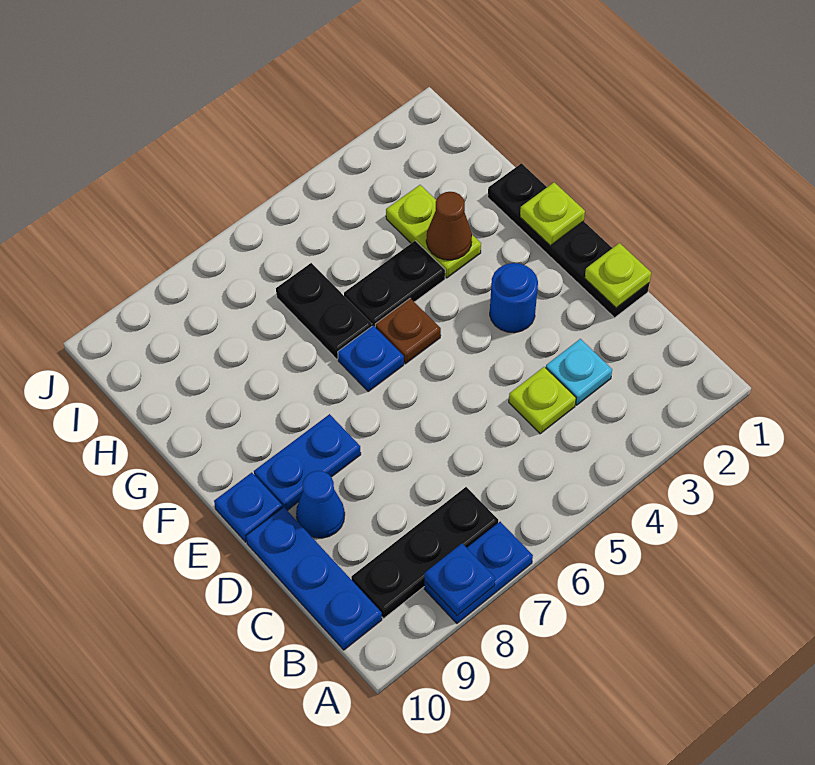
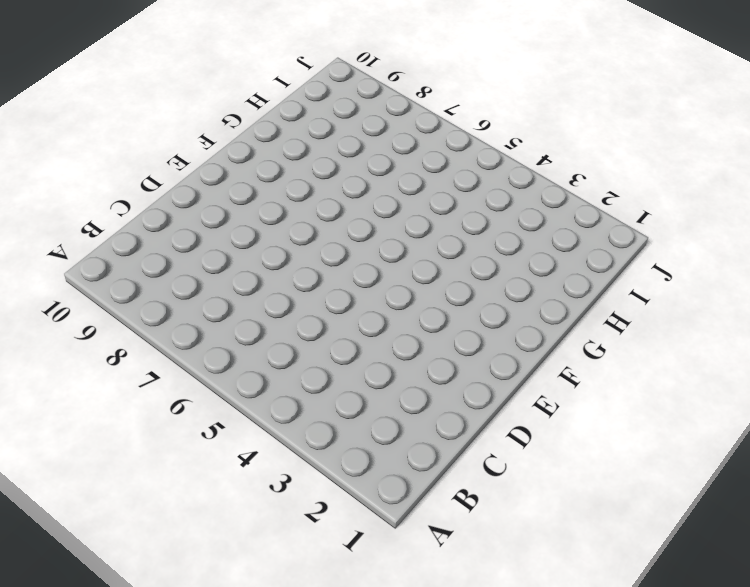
none -> blue plate A7:A8 level 1
none -> black plate B7:B9 level 1
none -> blue plate B10:D10 level 1

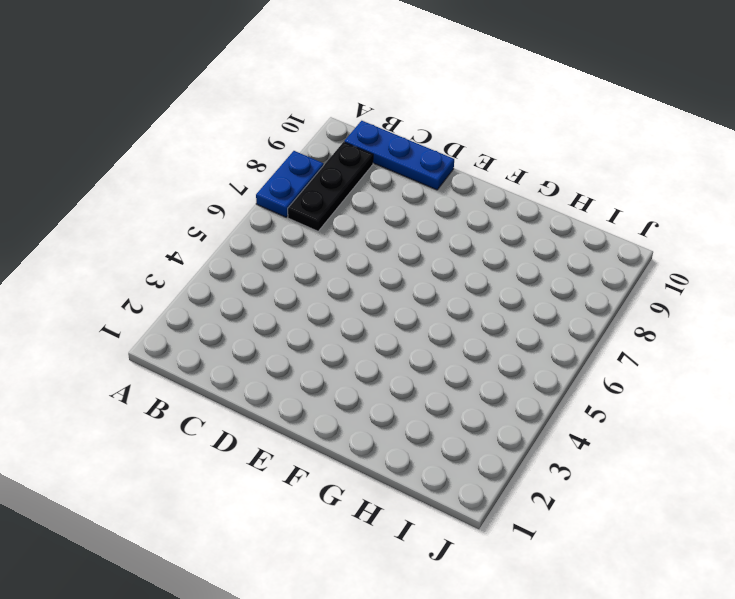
none -> cyan plate C3 level 1
none -> lime plate C4 level 1
none -> black plate D1:G1 level 1

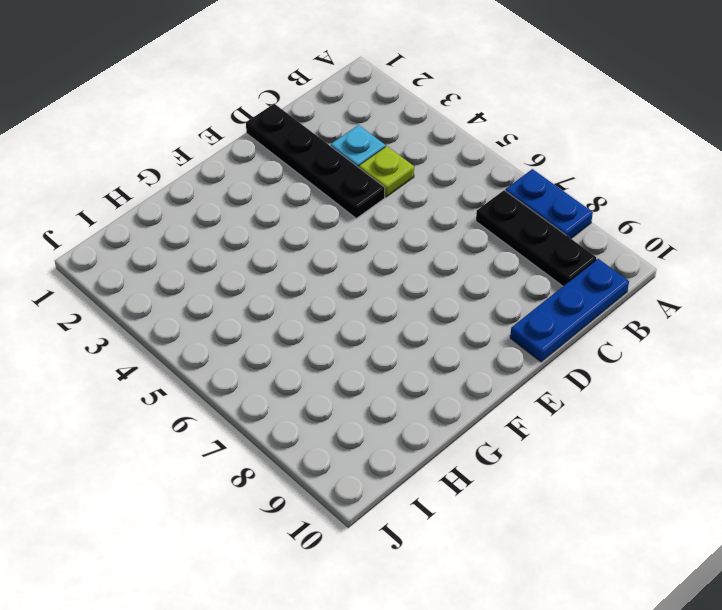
black plate D1:D4 level 1 -> black plate D1:G1 level 1
none -> blue cone D9 level 1
none -> blue round brick E3 level 1
none -> blue plate E8:E9 level 1

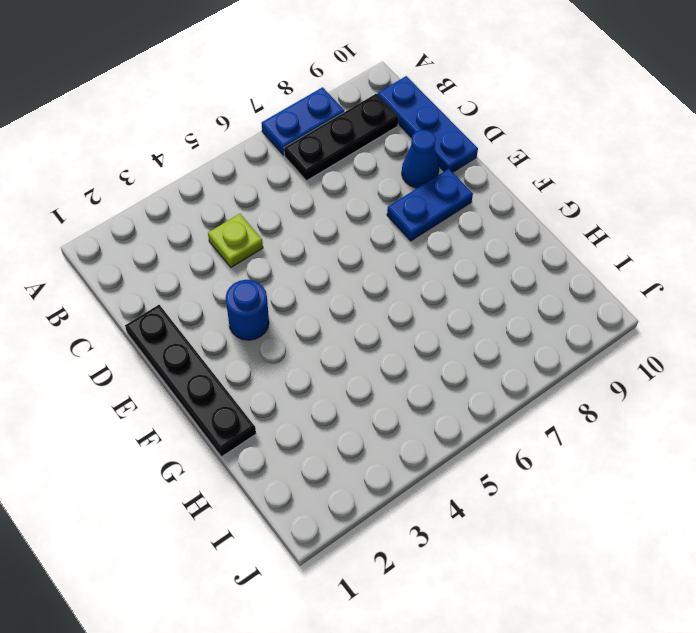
none -> cyan plate C3 level 1
none -> blue plate E10 level 1
none -> brown plate F5 level 1

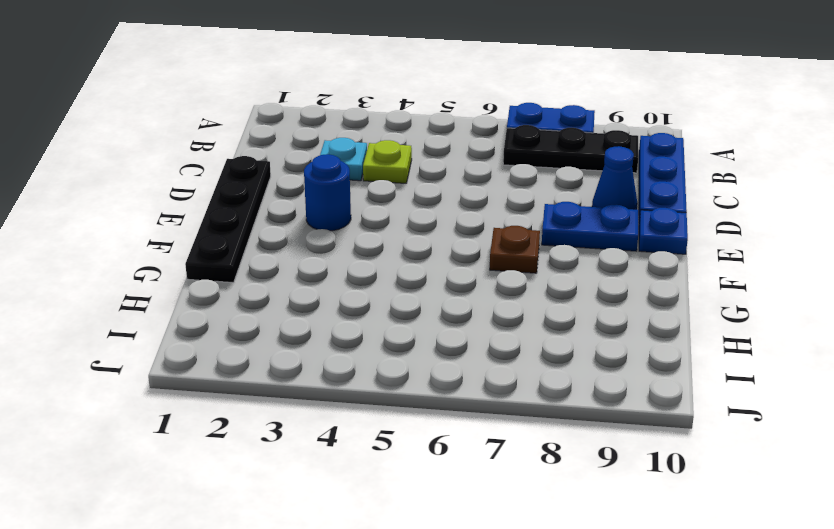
brown plate F7 level 1 -> brown plate F5 level 1
none -> blue plate F6 level 1
none -> lime plate G3:H3 level 1
none -> black plate G4:G5 level 1

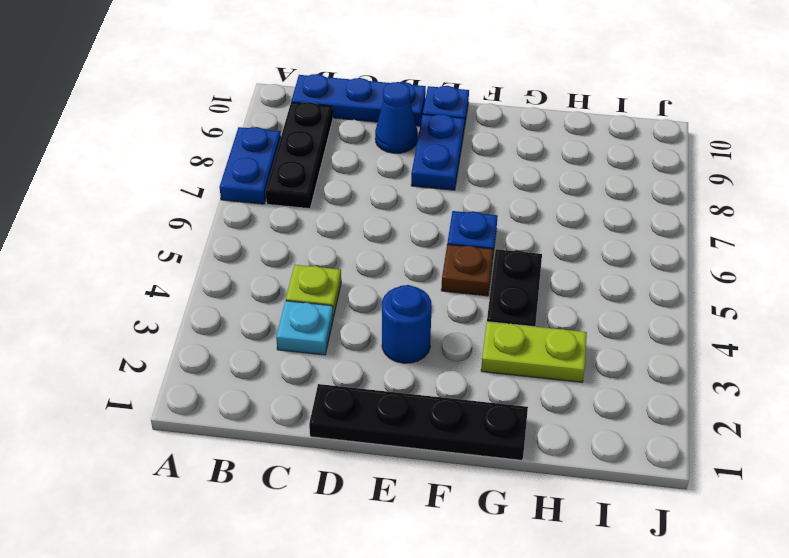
none -> black plate G6:H6 level 1
none -> blue plate A8 level 2
none -> lime plate D1 level 2

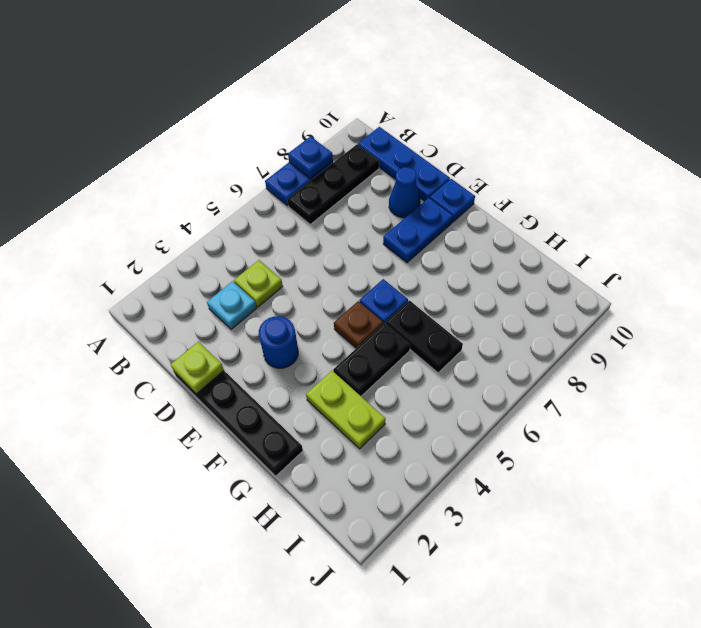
none -> lime plate F1 level 2
none -> brown cone G3 level 2

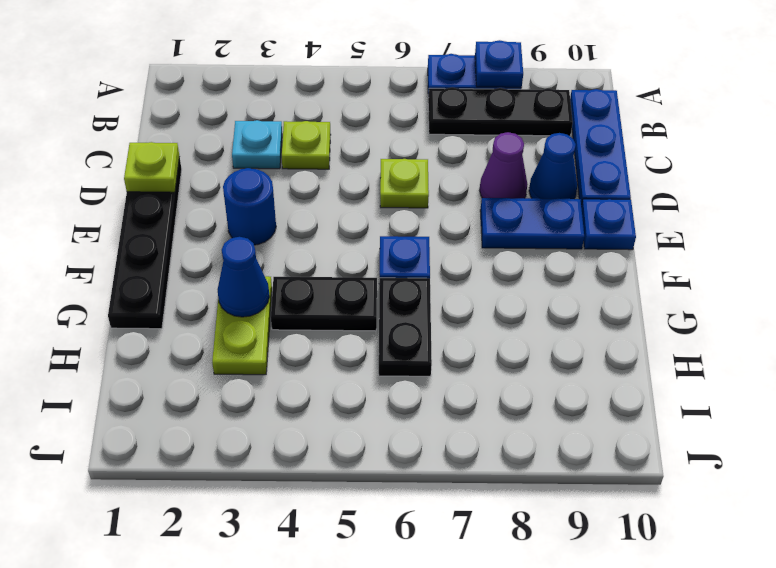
lime plate D6 level 1 -> lime plate F1 level 2
purple cone D8 level 1 -> none
blue cone G3 level 2 -> brown cone G3 level 2
none -> brown plate F5 level 1

